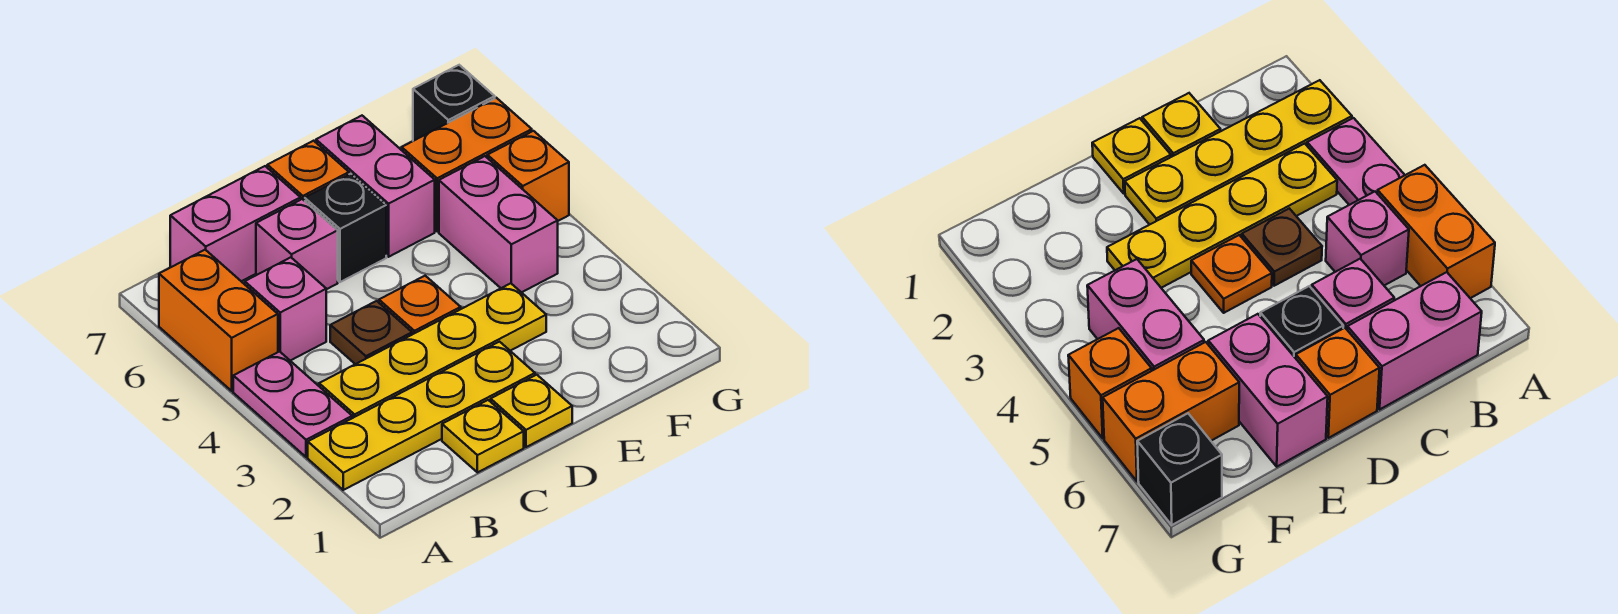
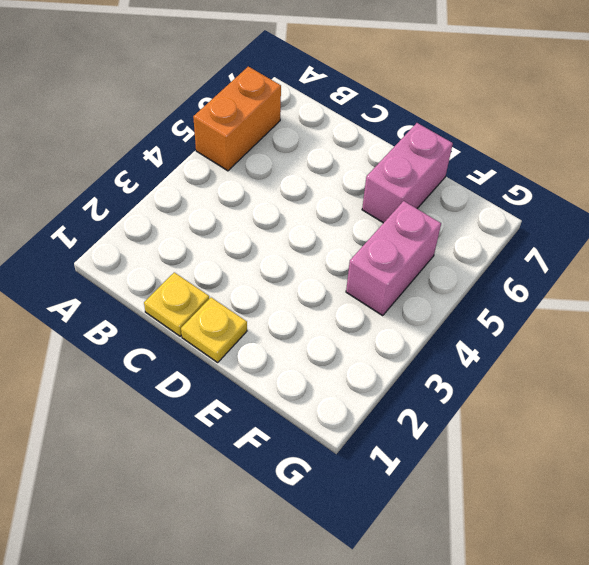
none -> yellow plate A2:D2 level 1
none -> pink plate A3:A4 level 1
none -> yellow plate B3:E3 level 1

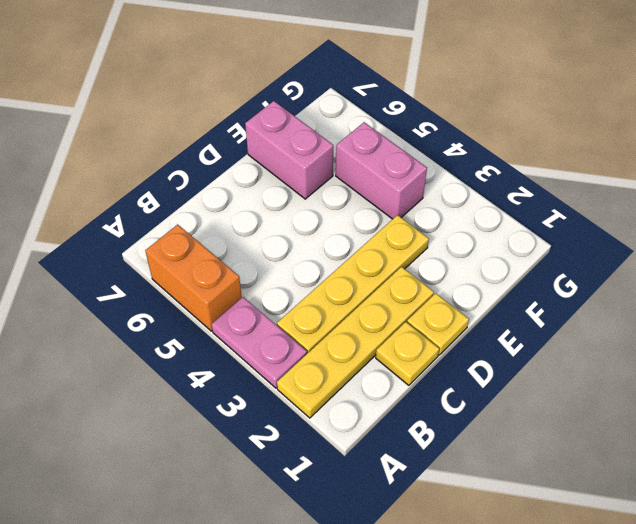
none -> pink brick B5 level 1
none -> pink brick B7:C7 level 1
none -> brown plate C4 level 1

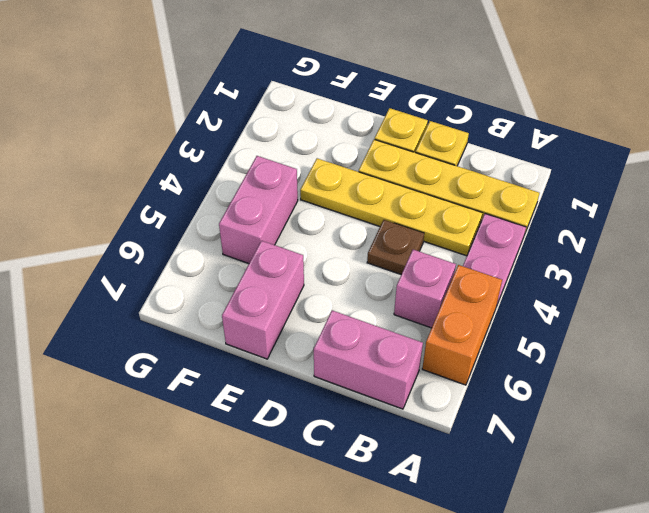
none -> pink brick C6 level 1
none -> orange plate D4 level 1
none -> black brick D6 level 1

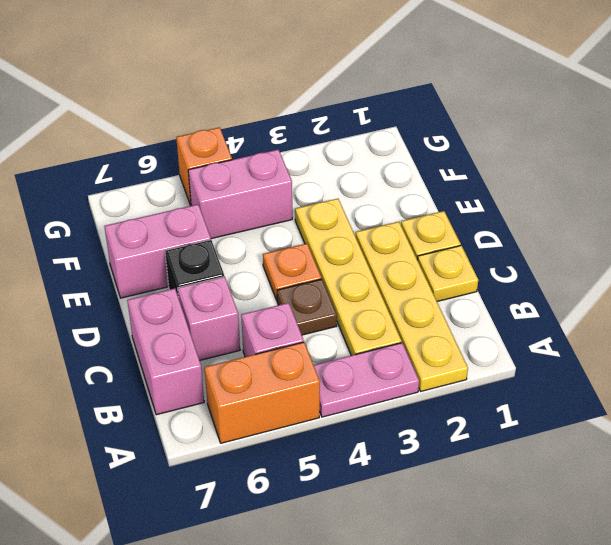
none -> orange brick D7 level 1
none -> orange brick F6:G6 level 1
none -> black brick G7 level 1

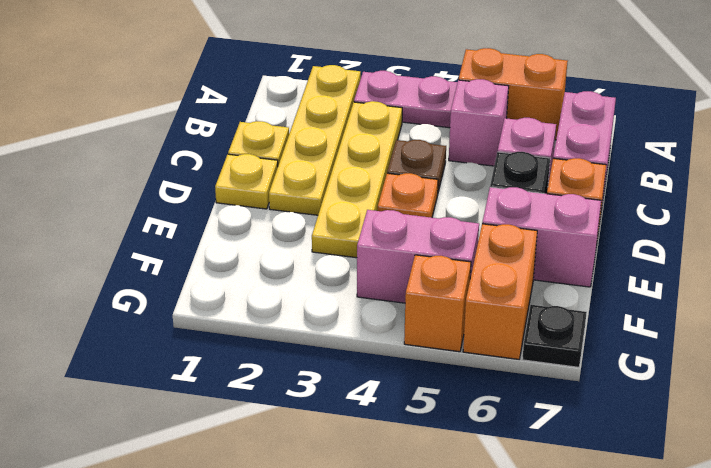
black plate G7 level 1 -> black brick G7 level 1

